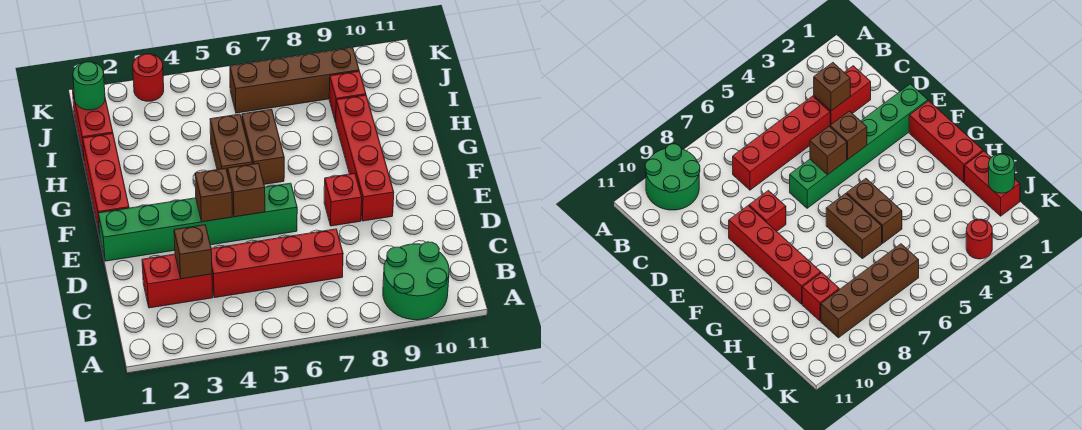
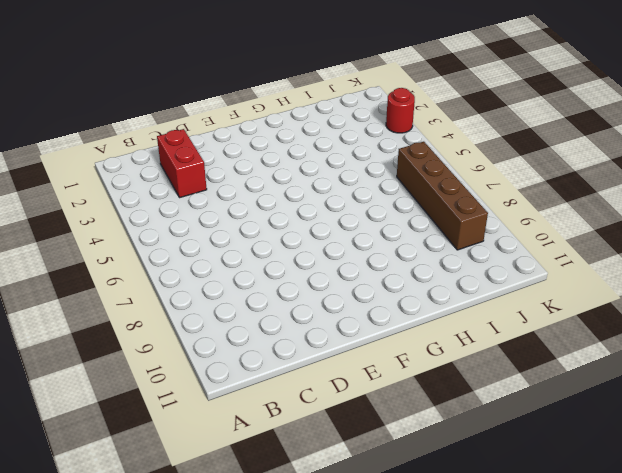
none -> green round brick A9:B10 level 1
none -> red brick C4:C7 level 1
none -> green brick E1:E6 level 1

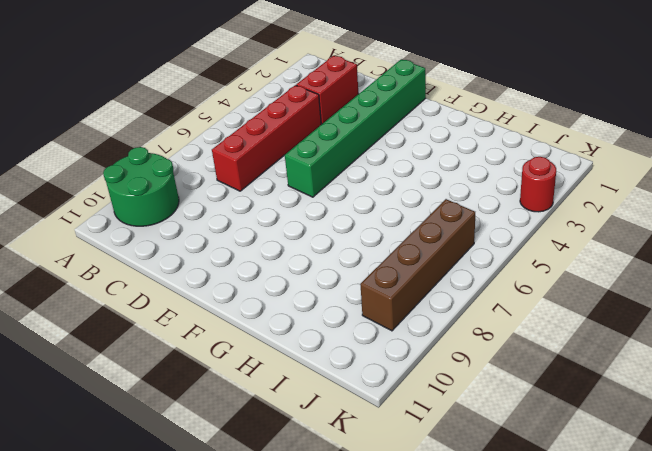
none -> red brick E8 level 1
none -> red brick E9:H9 level 1
none -> red brick F1:H1 level 1

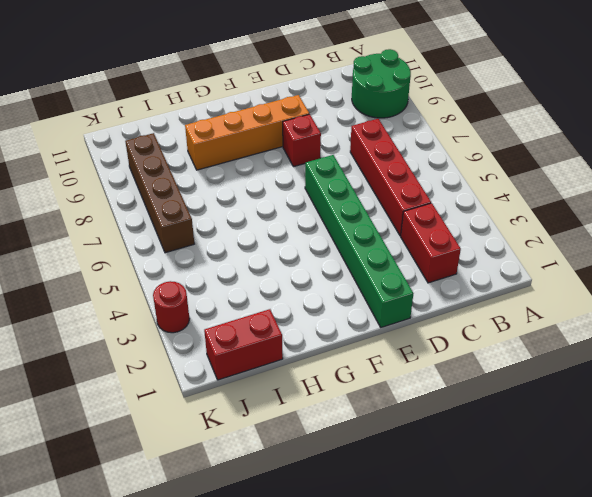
orange brick E9:H9 level 1 -> red brick E9:H9 level 1
none -> red brick F1:H1 level 1
none -> brown brick G5:H5 level 1
none -> brown brick G6:H6 level 1

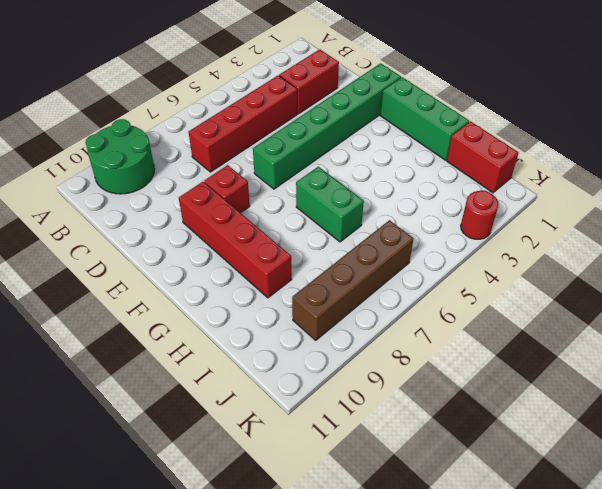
green brick F1:H1 level 1 -> red brick F1:H1 level 1
green brick G6:H6 level 1 -> brown brick G6:H6 level 1
none -> brown brick G5:H5 level 1
none -> red brick I9 level 1
none -> brown brick C3 level 2

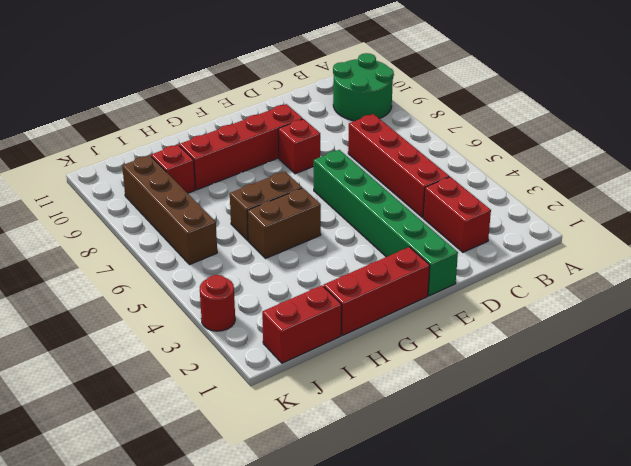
none -> brown brick C3 level 2
none -> brown brick E4 level 2
none -> brown brick E5 level 2

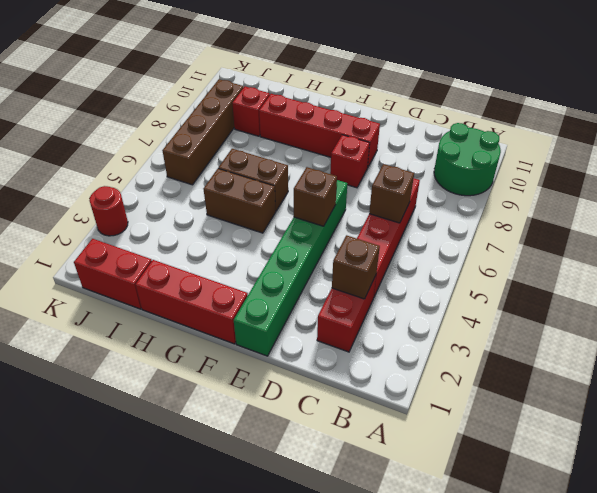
brown brick C6 level 2 -> brown brick E4 level 2
none -> green round brick J1 level 2

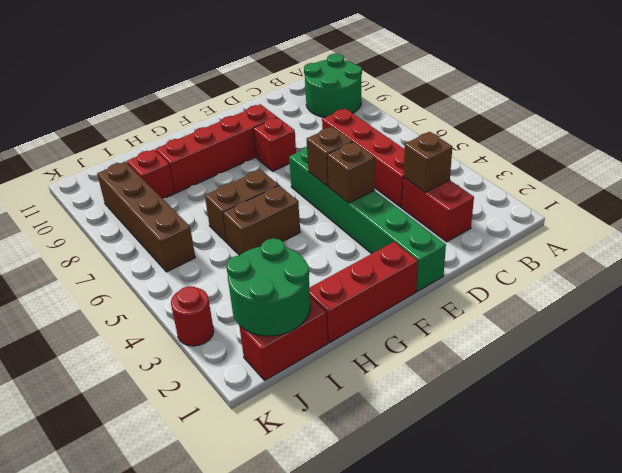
green round brick I1:J2 level 2 -> green round brick J1 level 2

